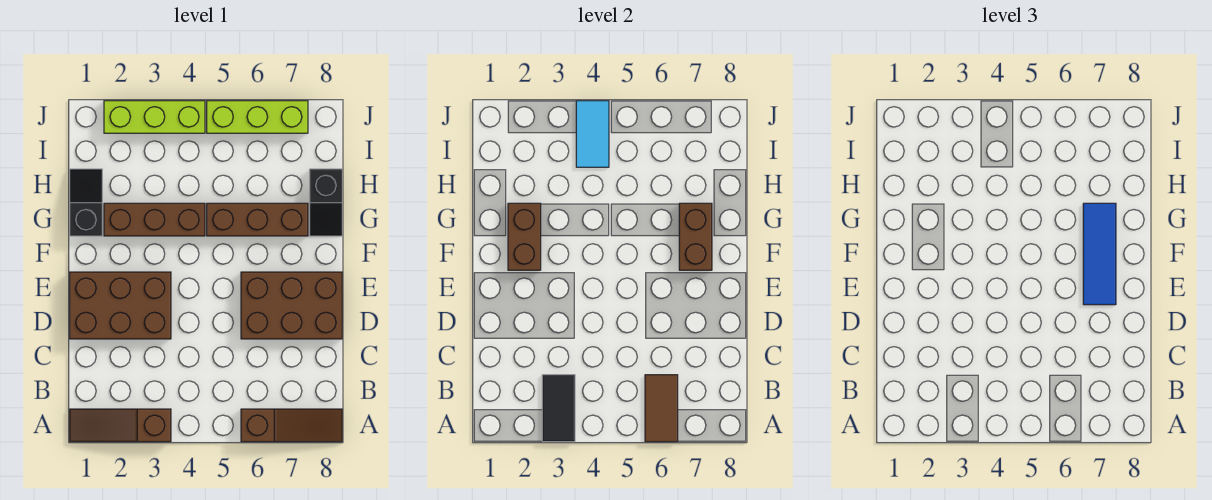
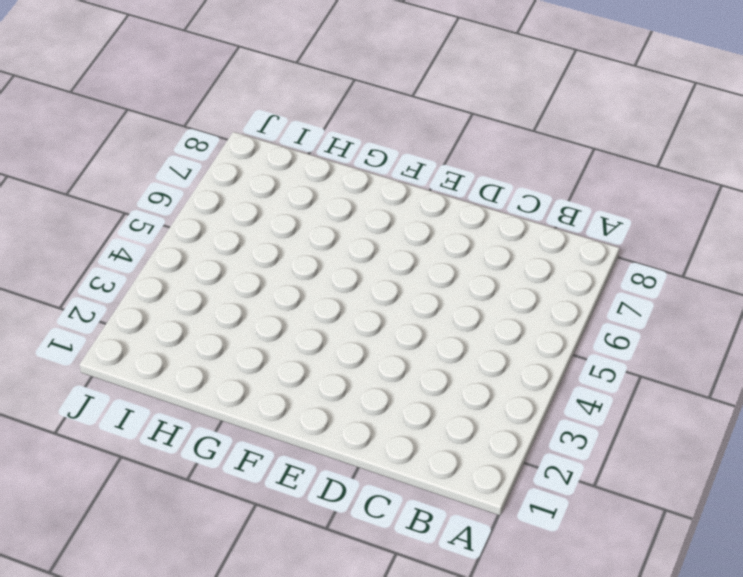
none -> brown slope A1:A3 level 1 top 3
none -> brown slope A6:A8 level 1 top 6
none -> brown brick D1:E3 level 1

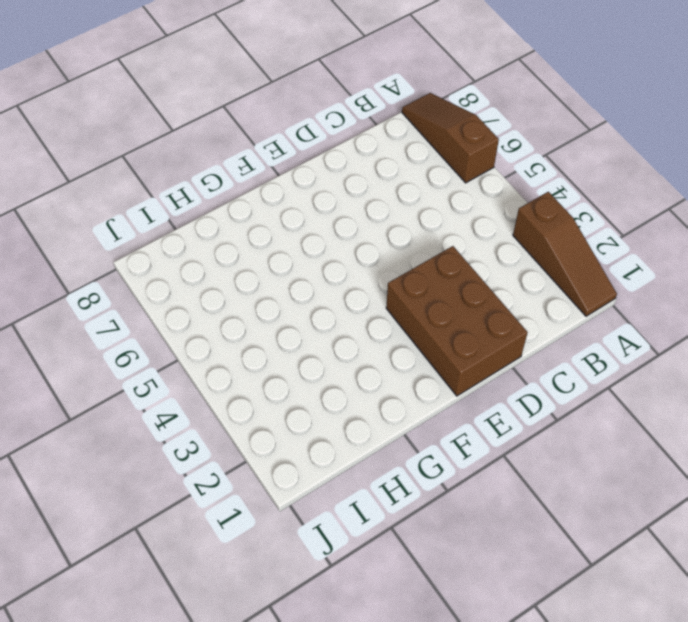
none -> brown brick D6:E8 level 1
none -> black slope G1:H1 level 1 top G
none -> brown brick G2:G4 level 1

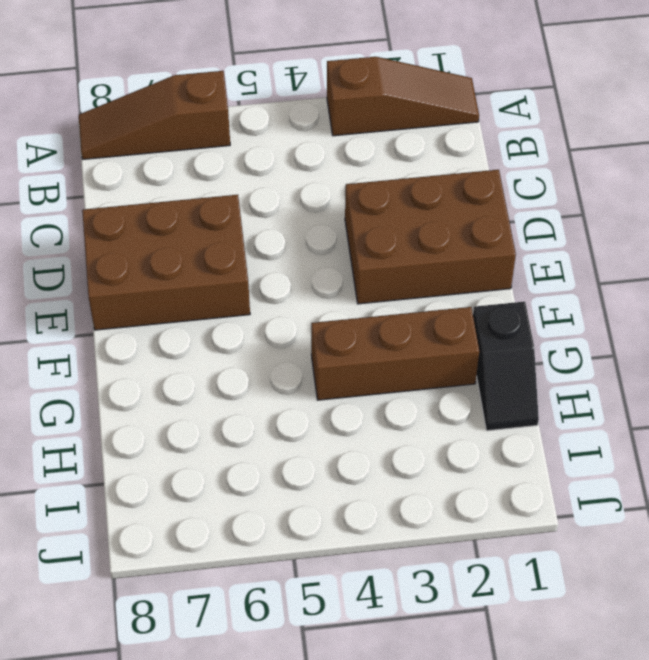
none -> brown brick G5:G7 level 1
none -> black slope G8:H8 level 1 top H
none -> lime brick J2:J4 level 1

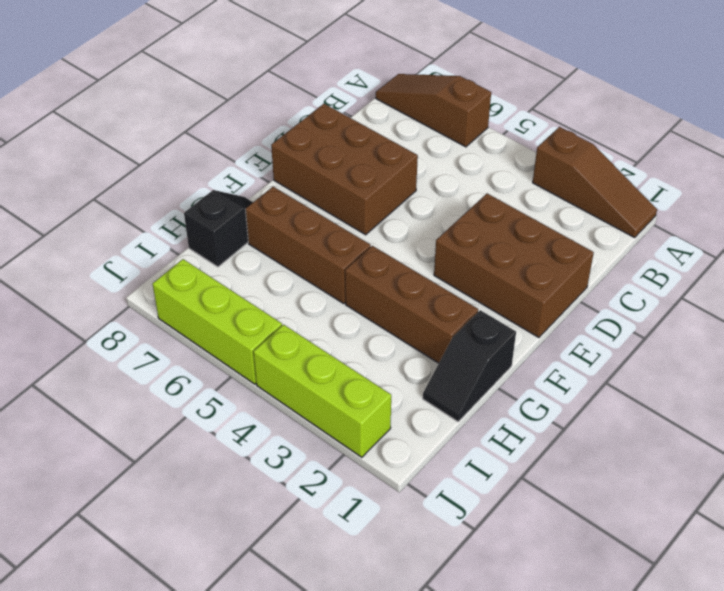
none -> black tile A3:B3 level 2
none -> brown tile A6:B6 level 2
none -> brown brick F2:G2 level 2

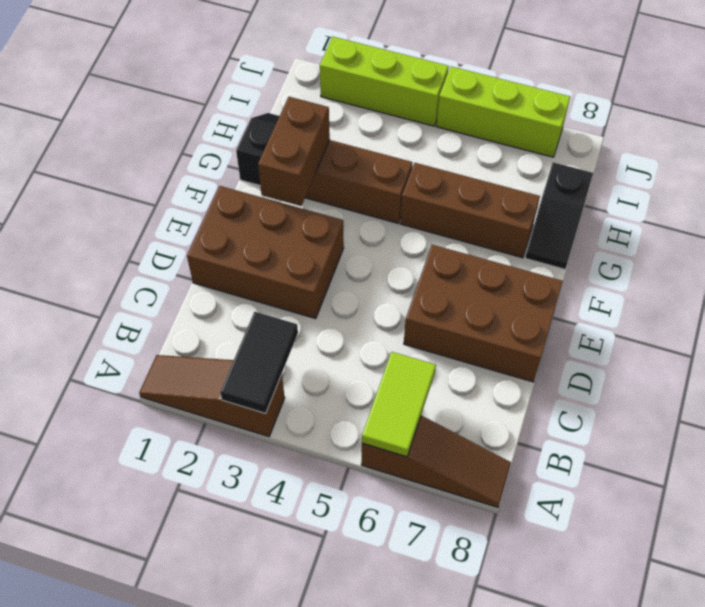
lime tile A6:B6 level 2 -> brown tile A6:B6 level 2
none -> brown brick F7:G7 level 2
none -> cyan tile I4:J4 level 2
none -> blue tile E7:G7 level 3

